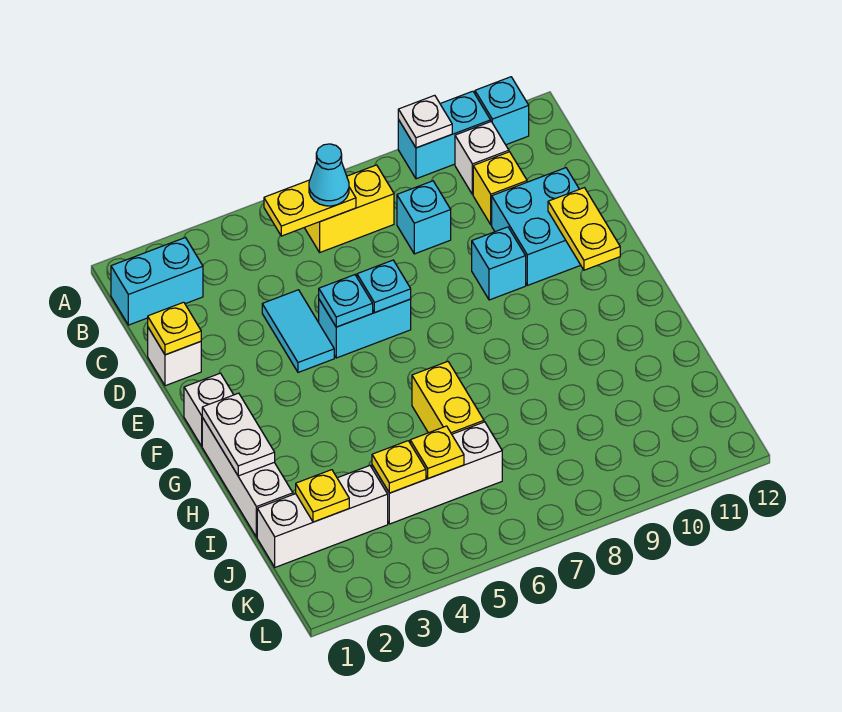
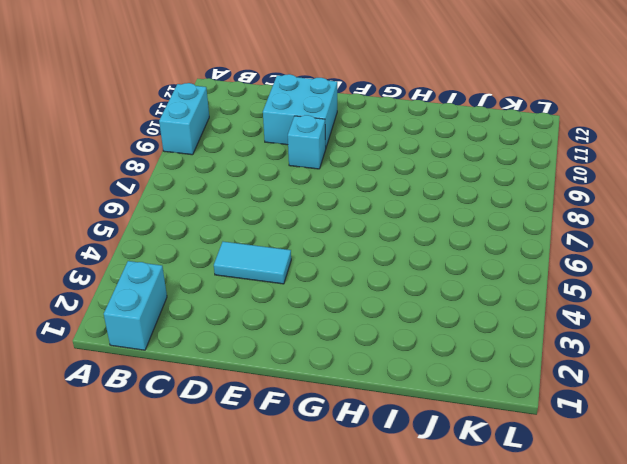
none -> cyan brick A11 level 1
none -> yellow brick B6:B7 level 1
none -> white brick B10 level 1

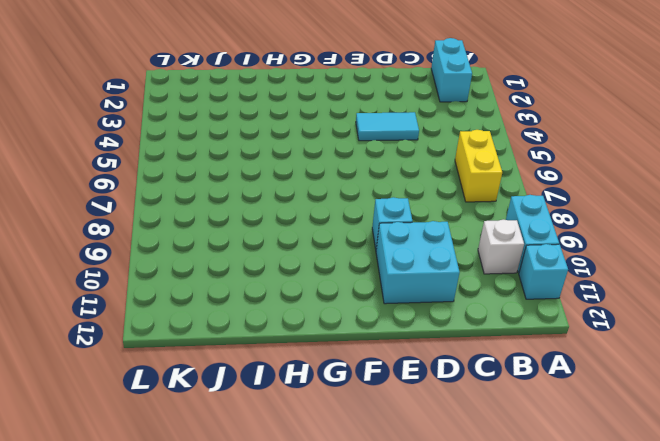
none -> cyan brick C8 level 1
none -> yellow brick C10 level 1
none -> white brick D1 level 1

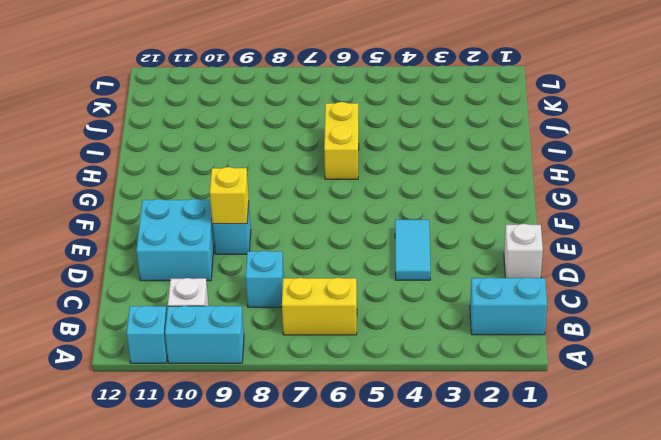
yellow brick E9 level 2 -> yellow brick C10 level 1
none -> cyan brick E5:E6 level 1
none -> white brick F1 level 1
none -> white brick G1:I1 level 1

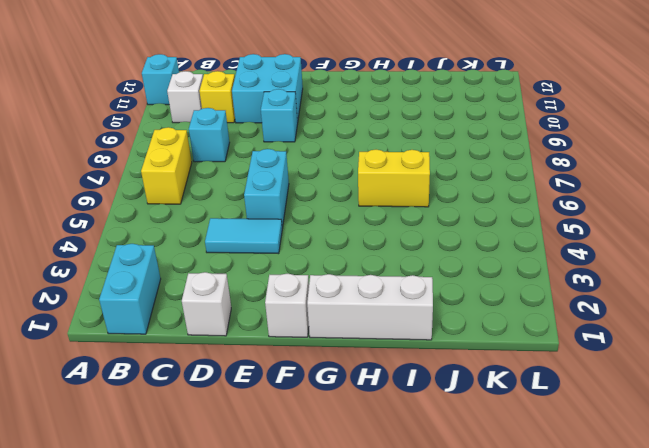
none -> cyan brick A9:A10 level 1
none -> white brick J1:J3 level 1
none -> white brick J4:J6 level 1

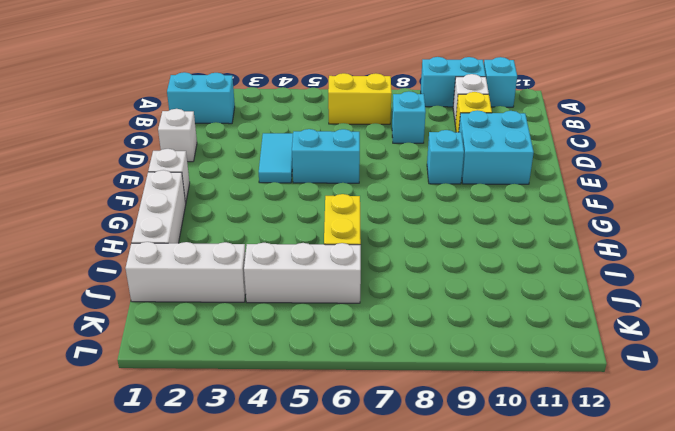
none -> white plate A9 level 2
none -> yellow plate B5:B6 level 2
none -> yellow plate D1 level 2

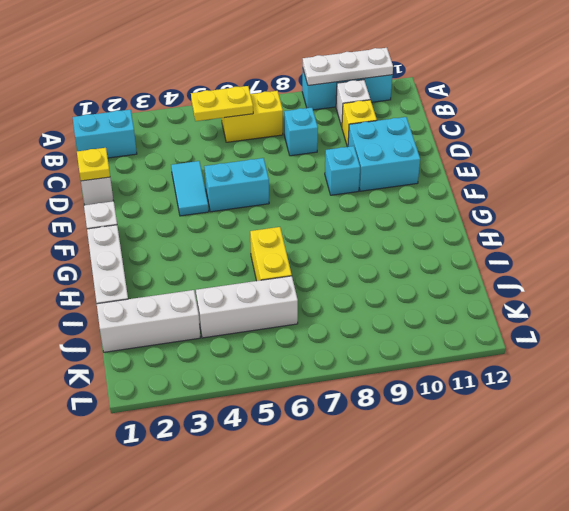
white plate A9:A11 level 2 -> white plate A9 level 2
none -> cyan plate E5 level 2
none -> cyan plate E6 level 2
none -> yellow plate E11:F11 level 2

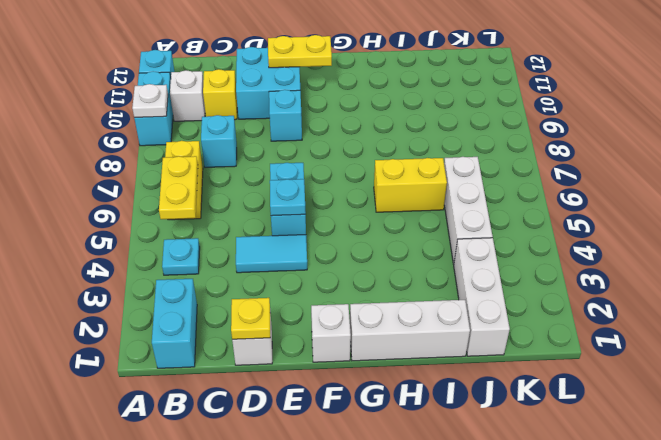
cyan plate B4 level 1 -> cyan plate E6 level 2
none -> white plate G1:H1 level 2
none -> yellow plate J2 level 2
none -> yellow plate J4 level 2

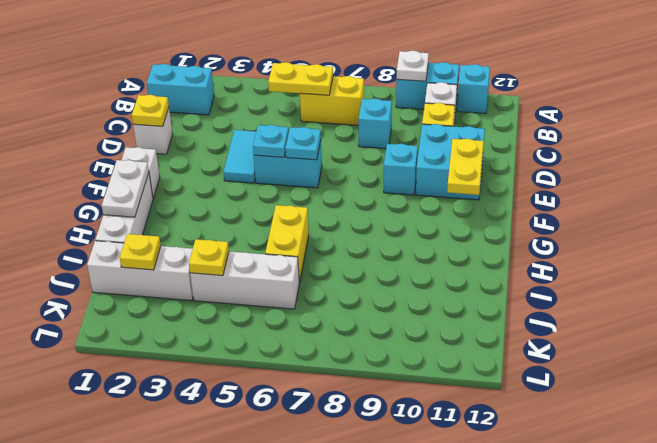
none -> yellow plate J5 level 2
none -> cyan cone B6 level 3

